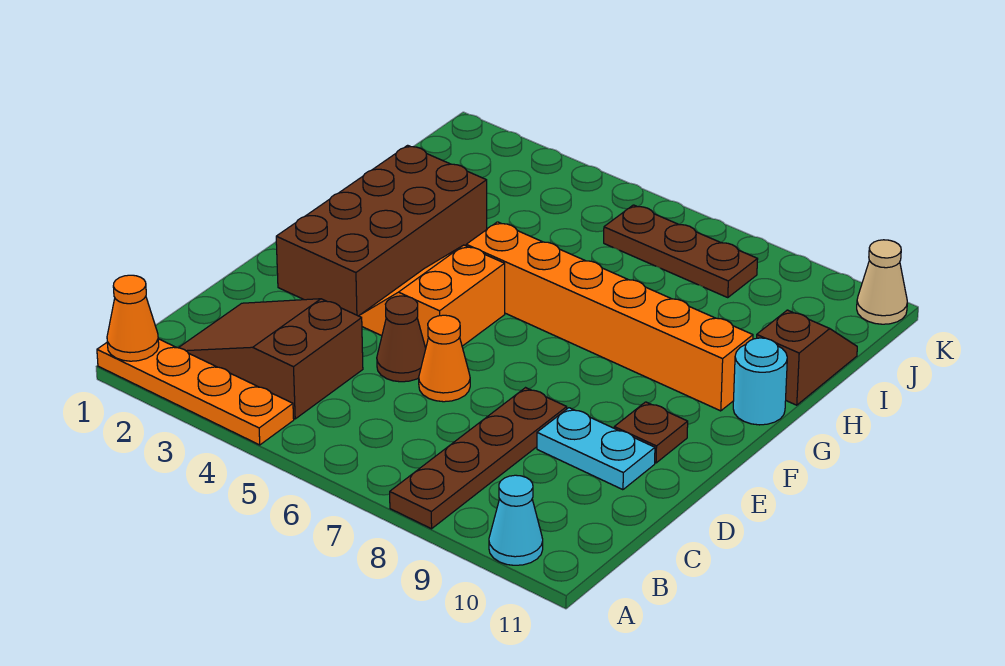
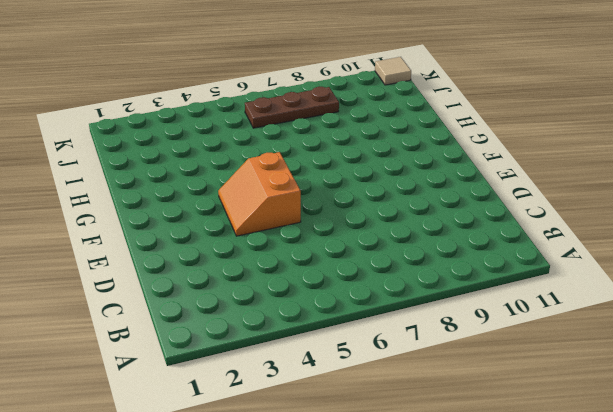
tan tile K11 level 1 -> tan cone K11 level 1
none -> orange plate A1:A4 level 1
none -> brown plate A8:D8 level 1
none -> cyan cone A10 level 1

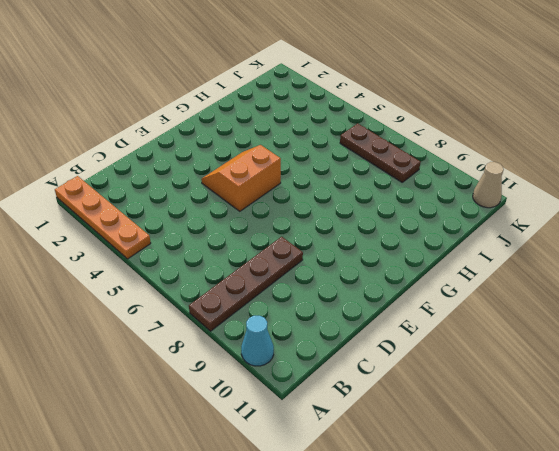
none -> brown slope B2:C4 level 1 top 4
none -> brown cone D5 level 1
none -> orange cone D6 level 1

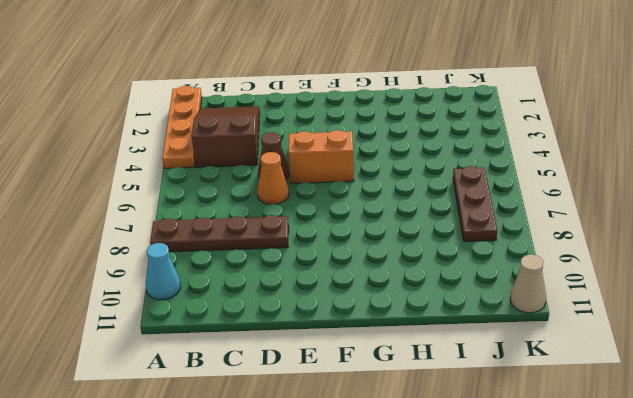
none -> cyan plate D9:D10 level 1
none -> brown brick E2:H3 level 1
none -> brown plate E10 level 1

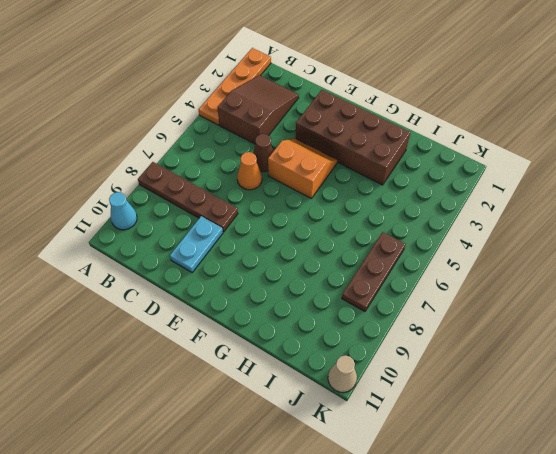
none -> brown plate E10 level 1
none -> orange brick G5:G10 level 1
none -> cyan round brick G11 level 1

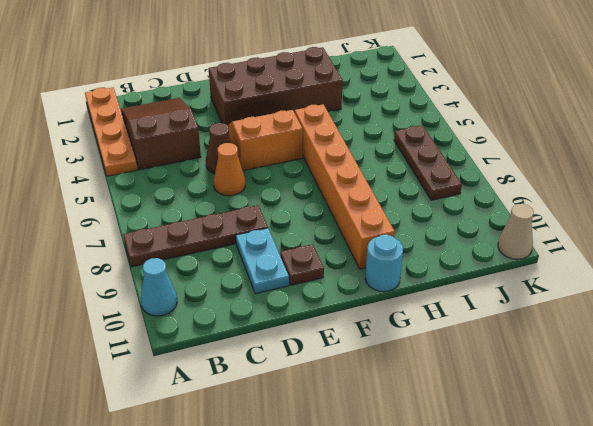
none -> brown slope H11:I11 level 1 top H
none -> orange cone A1 level 2

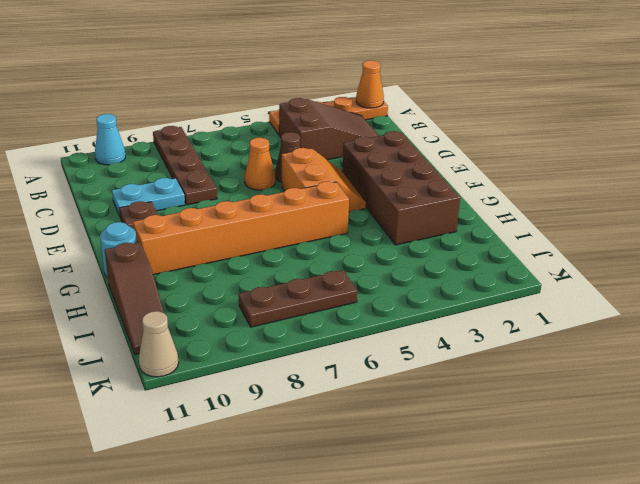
brown slope H11:J11 level 1 top H -> brown slope H11:I11 level 1 top H

